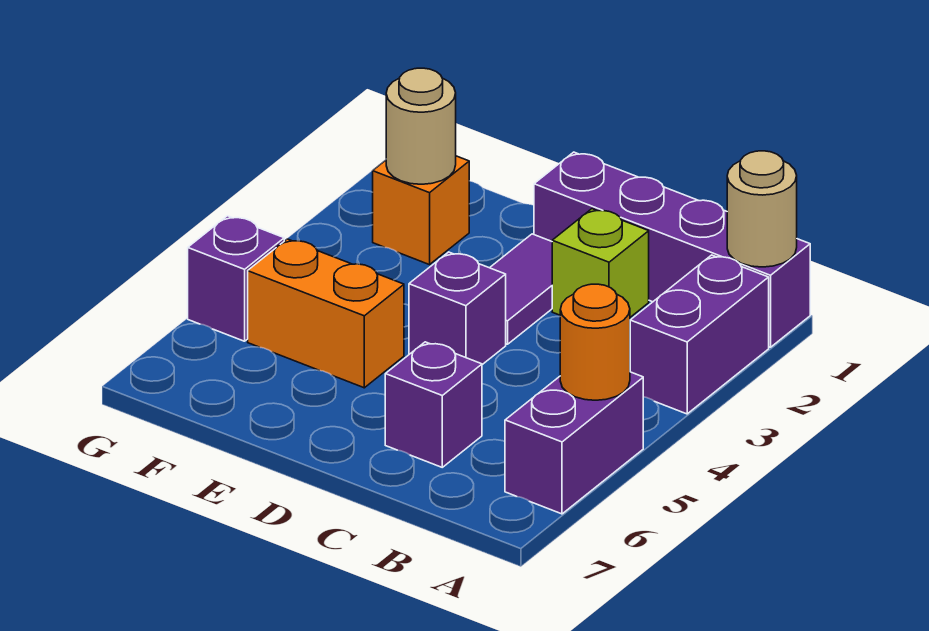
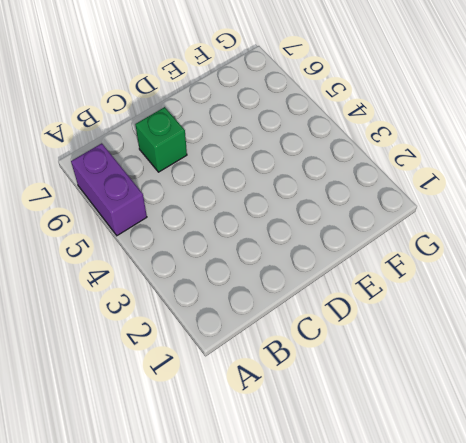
green brick C6 level 1 -> purple brick C6 level 1
none -> purple brick A1:D1 level 1
none -> purple brick A2:A3 level 1
none -> lime brick C2 level 1

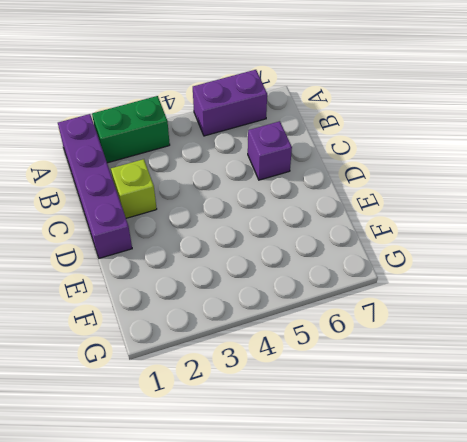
green brick A2:A3 level 1 -> purple brick A2:A3 level 1
none -> purple tile D2:D3 level 1
none -> purple brick D4 level 1
none -> orange brick E5:F5 level 1

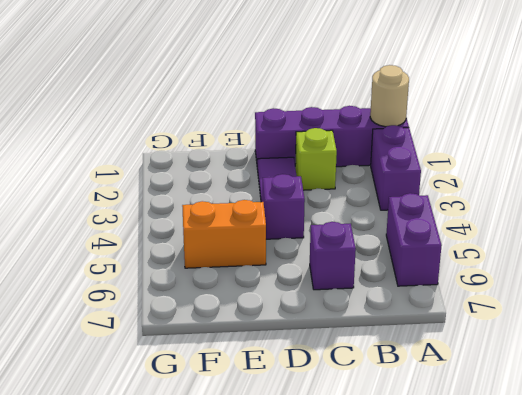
none -> orange brick F2 level 1
none -> purple brick G5 level 1
none -> orange round brick A5 level 2

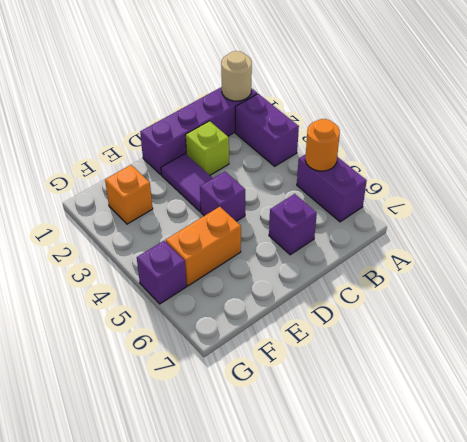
none -> tan round brick F2 level 2

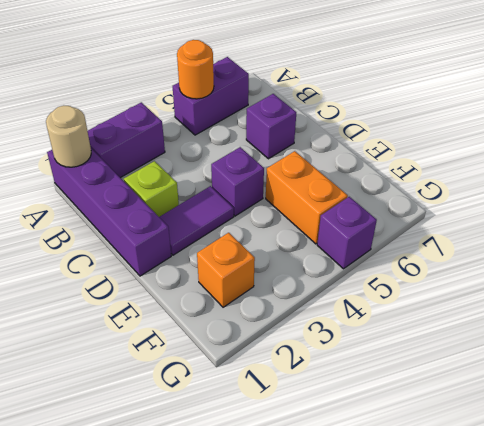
none -> tan round brick F2 level 2

